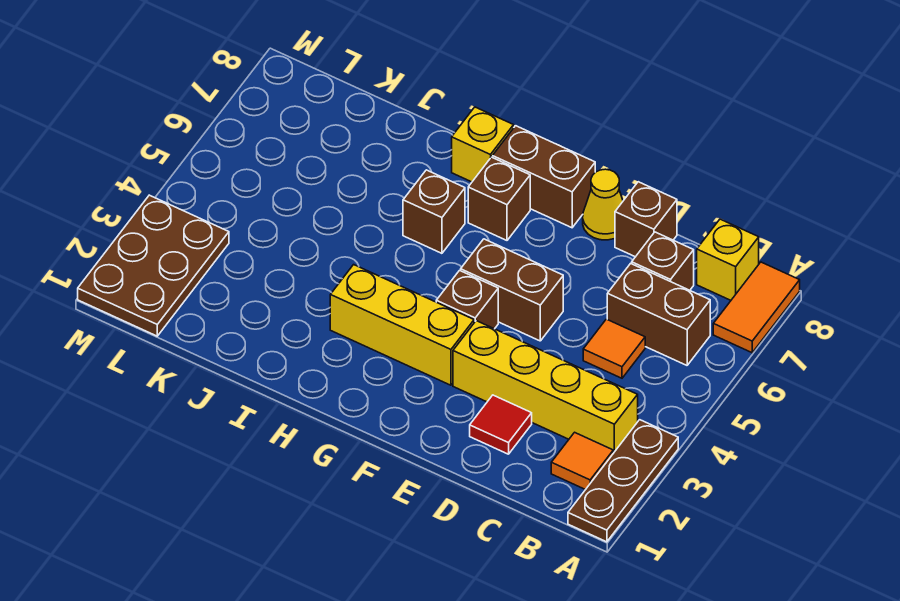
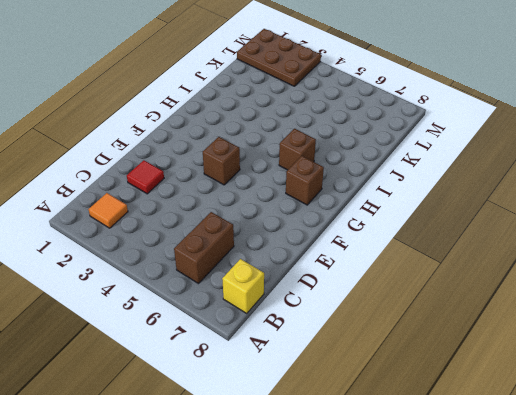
none -> brown plate A1:A3 level 1
none -> orange tile A7:A8 level 1
none -> yellow brick B3:E3 level 1

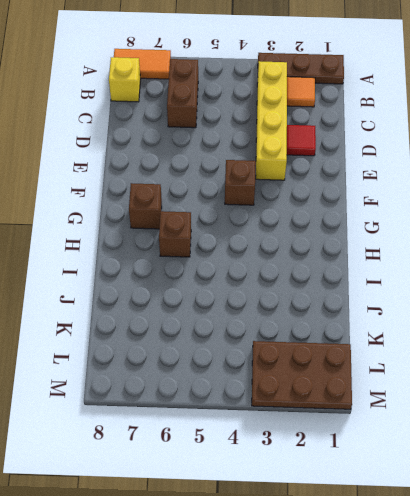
none -> orange tile C5 level 1
none -> brown brick C7 level 1
none -> brown brick D8 level 1

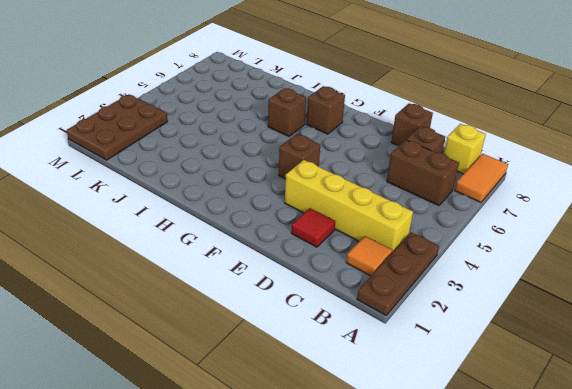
none -> orange tile C5 level 1
none -> brown brick E5:F5 level 1
none -> yellow cone E8 level 1

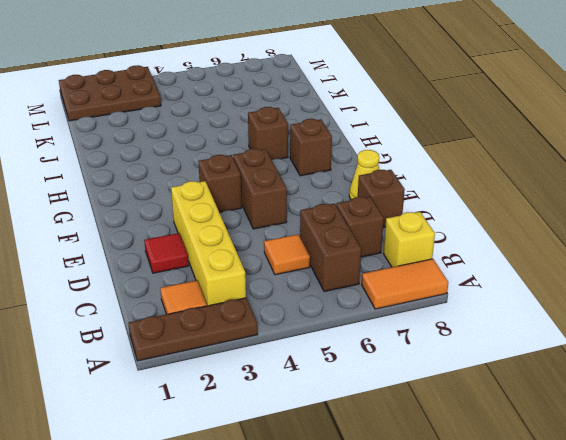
none -> yellow brick F3:H3 level 1
none -> brown brick F8:G8 level 1
none -> yellow brick H8 level 1

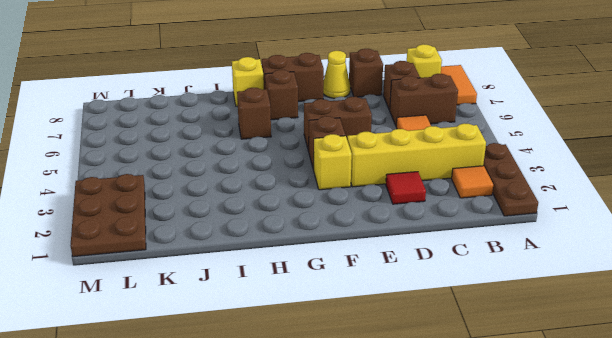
yellow brick F3 level 1 -> yellow brick F3:H3 level 1

